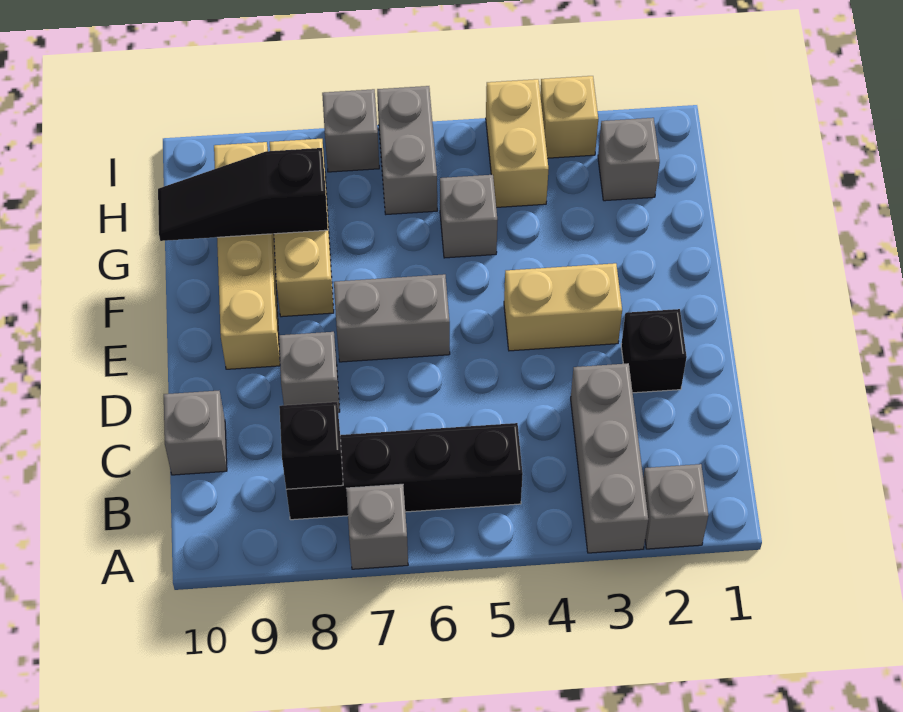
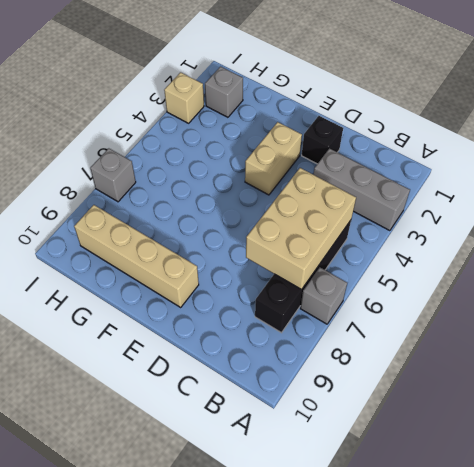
tan brick B5:C7 level 2 -> none
none -> grey brick A2 level 1
none -> grey brick C10 level 1
none -> grey brick D8 level 1

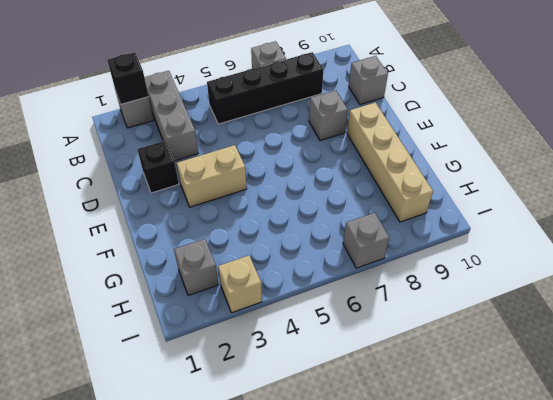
black brick A2 level 2 -> black brick B8 level 2
none -> grey brick E6:E7 level 1
none -> tan brick F8:H8 level 1
none -> grey brick G5 level 1

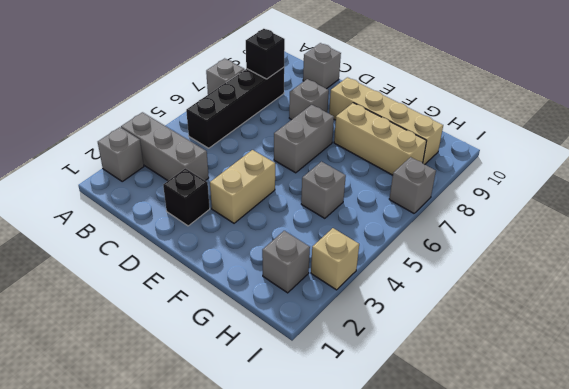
none -> tan brick H4:I4 level 1
none -> grey brick H6:I6 level 1
none -> black slope G8:G10 level 2 top 8

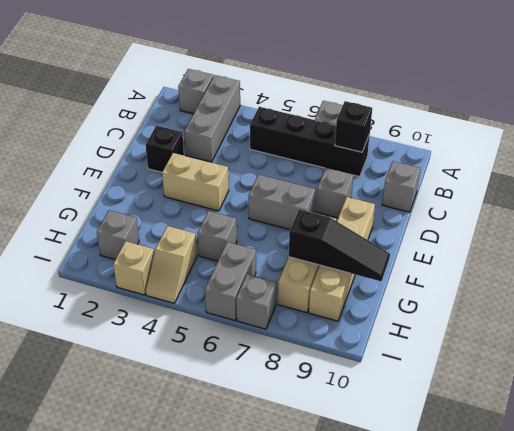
tan slope H4:I4 level 1 top H -> tan brick H4:I4 level 1

